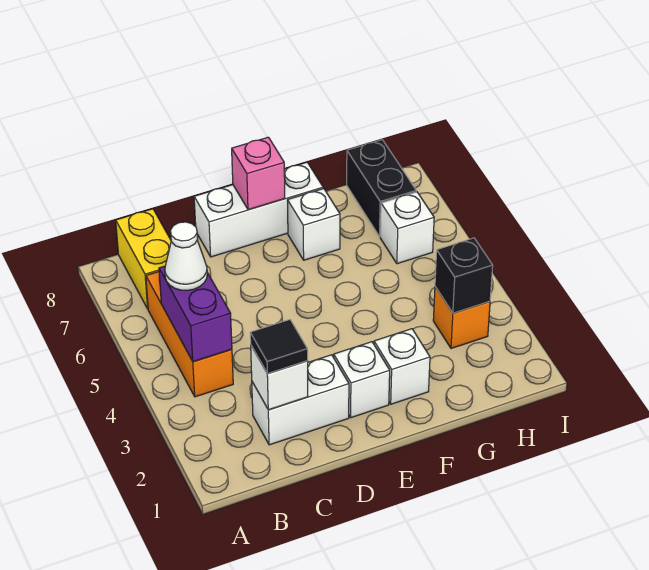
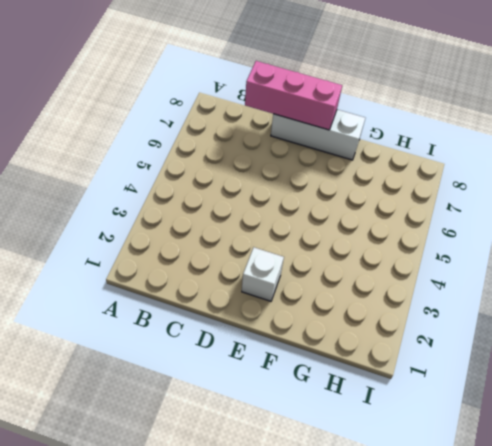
pink brick C8:E8 level 2 -> pink brick E8 level 2
none -> orange brick B4:B6 level 1
none -> yellow brick B7:B8 level 1
none -> white brick C2:D2 level 1

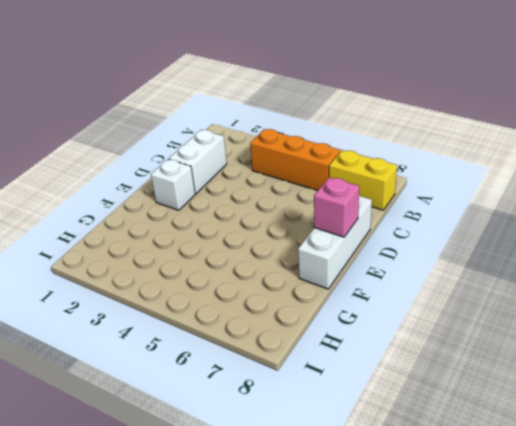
none -> white brick F2 level 1
none -> white brick F7 level 1
none -> orange brick H3 level 1

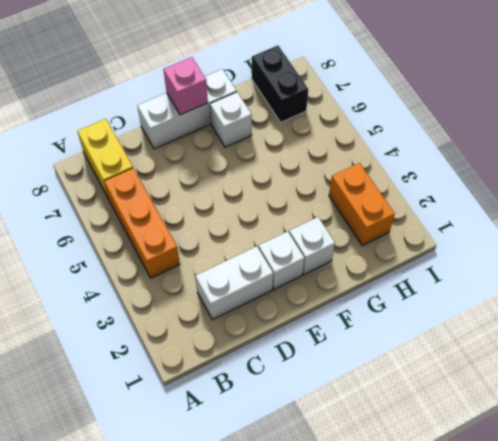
orange brick H2:H3 level 1 -> orange brick H3 level 1
none -> white brick H6 level 1
none -> purple brick B4:B5 level 2
none -> white brick C2 level 2

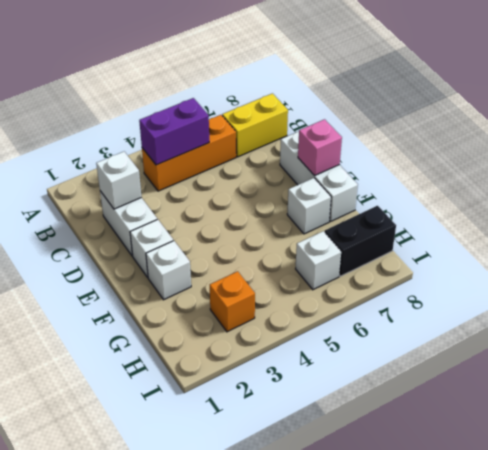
none -> black brick H3 level 2
none -> white cone B5 level 3
none -> black tile C2 level 3

